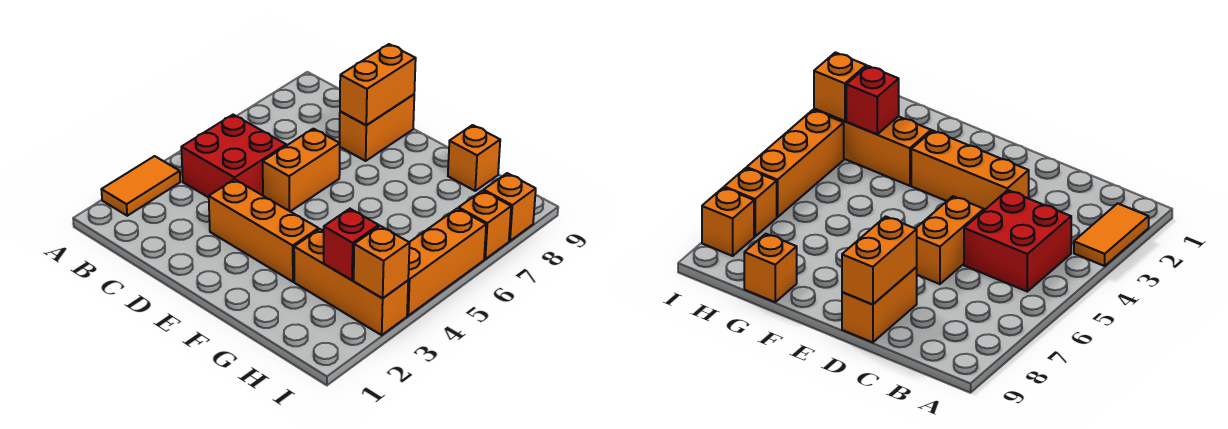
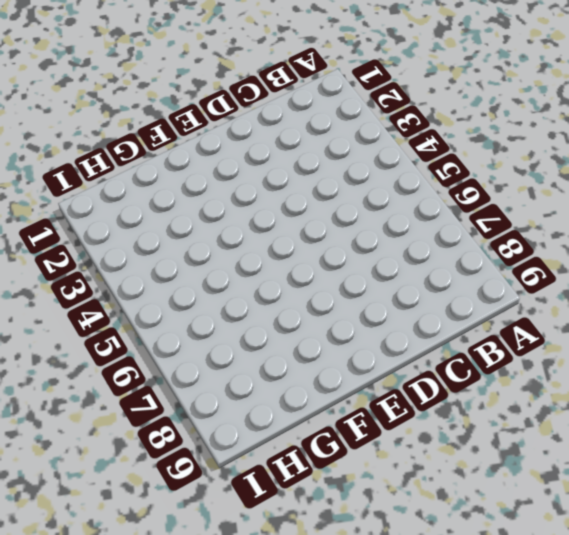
none -> orange tile A2:A3 level 1
none -> red brick B4:C5 level 1
none -> orange brick D3:F3 level 1

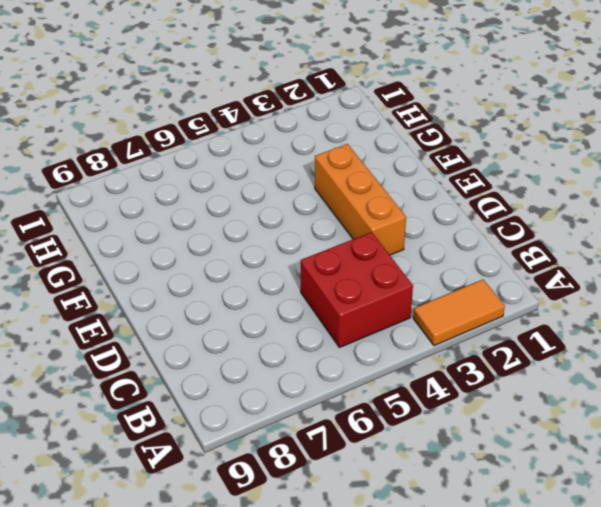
none -> orange brick D5:D6 level 1
none -> orange brick D8:D9 level 1
none -> orange brick G3:I3 level 1

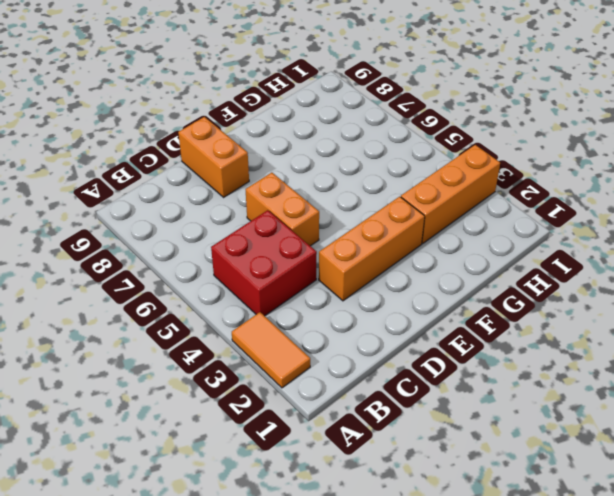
none -> orange brick G9 level 1
none -> orange brick I4:I6 level 1
none -> orange brick I7 level 1

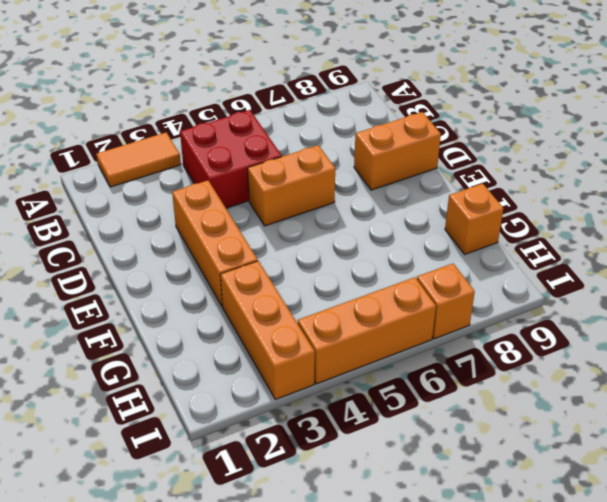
none -> orange brick I8 level 1
none -> orange brick D8:D9 level 2
none -> red brick H3 level 2

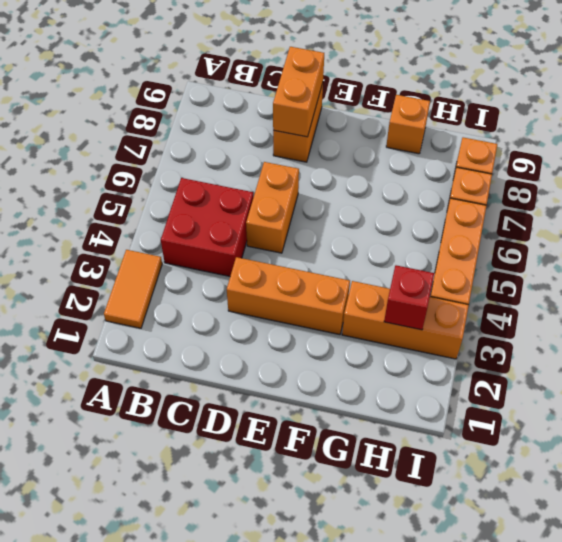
none -> orange brick I3 level 2

